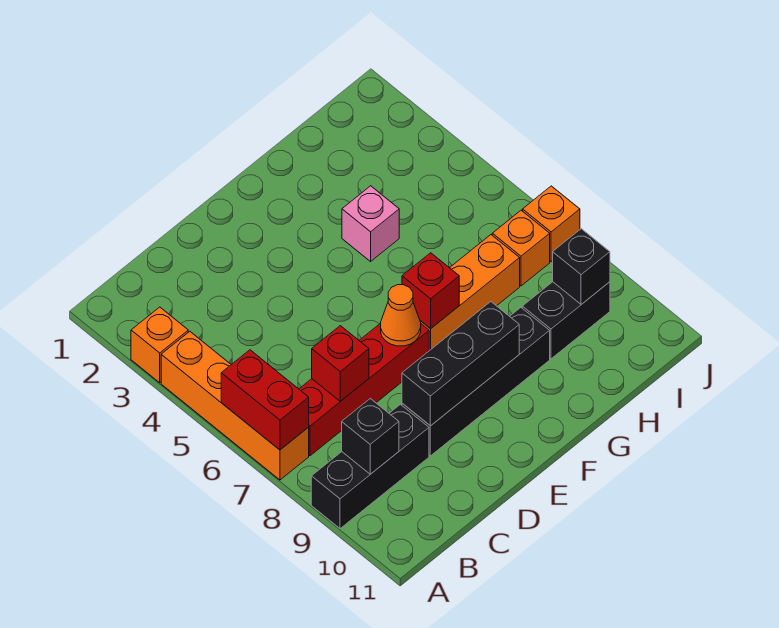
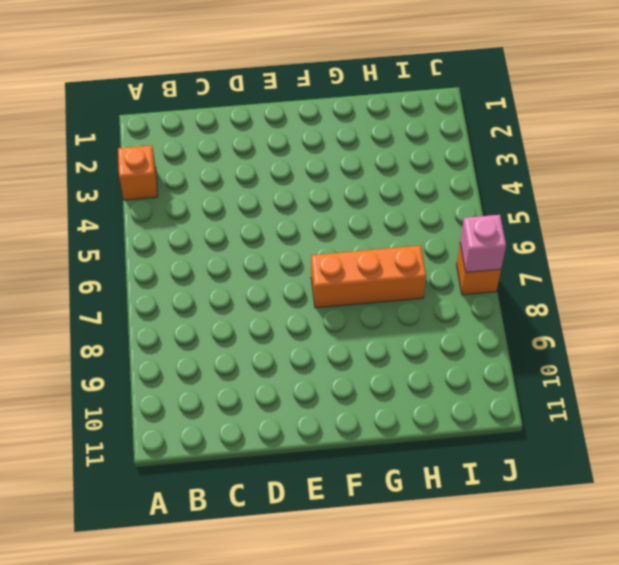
pink brick J7 level 2 -> pink brick G4 level 1
none -> orange brick A4:A7 level 1
none -> black brick A9:C9 level 1
none -> red brick B7:E7 level 1

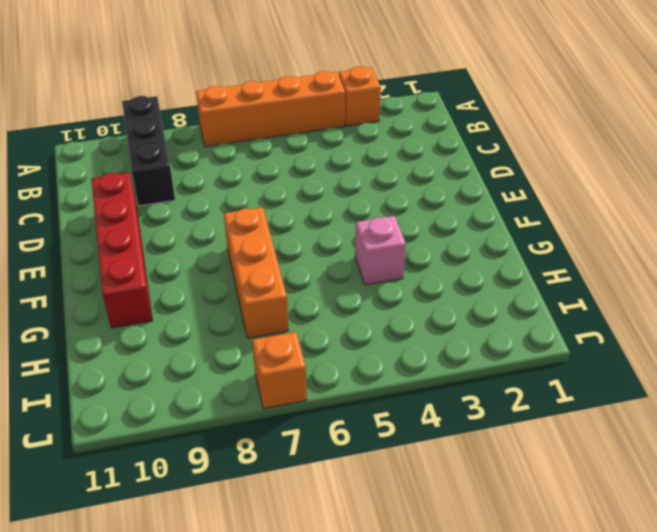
red brick D10:G10 level 1 -> red brick B7:E7 level 1
none -> black brick D9:G9 level 1
none -> black brick H9:I9 level 1
none -> orange brick I7 level 1

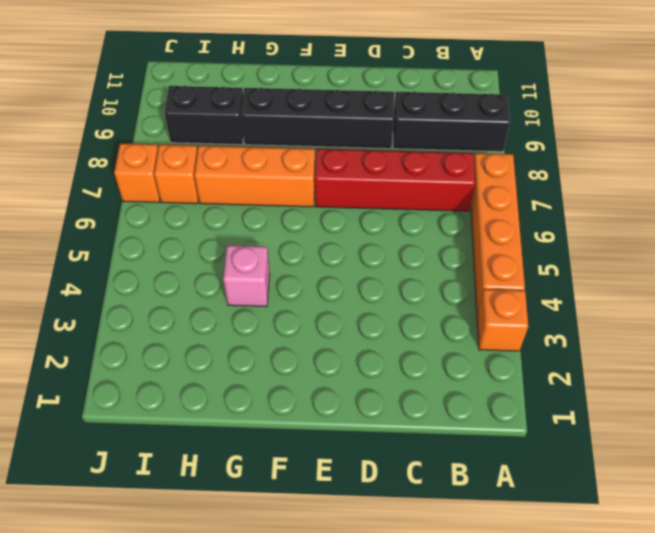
none -> red brick A6:A7 level 2
none -> black brick B9 level 2
none -> red brick C7 level 2

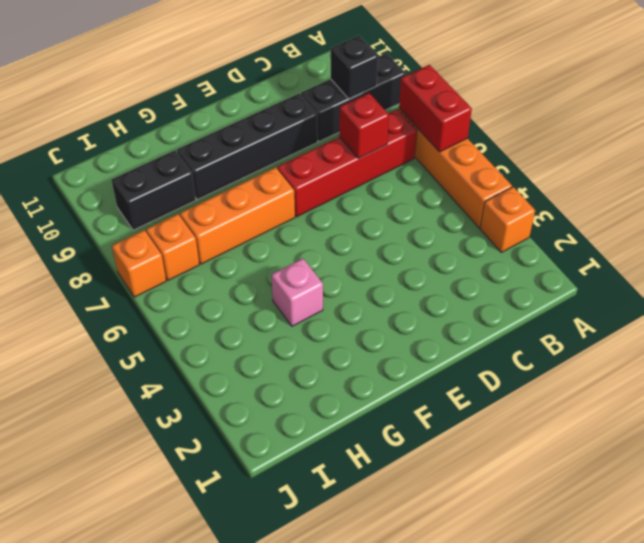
none -> black brick D9:F9 level 2
none -> orange cone E7 level 2
none -> red brick F7 level 2

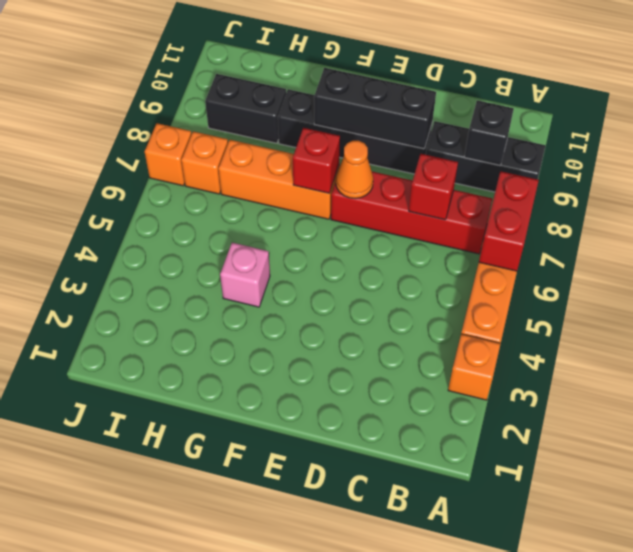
none -> black brick I9 level 2

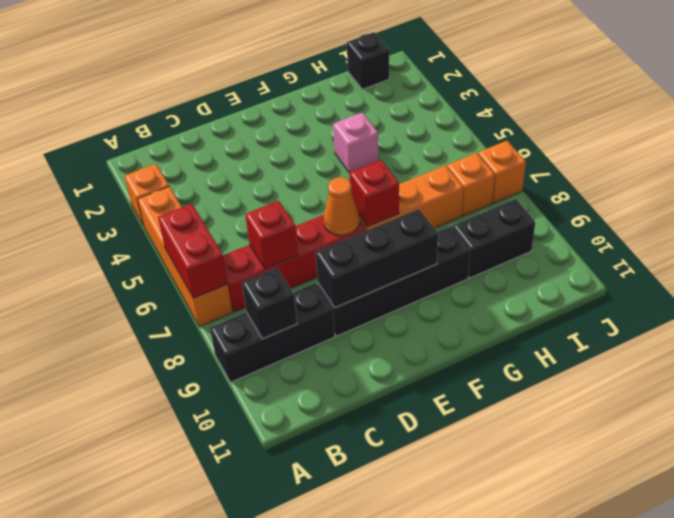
black brick I1 level 1 -> black brick I9 level 2

